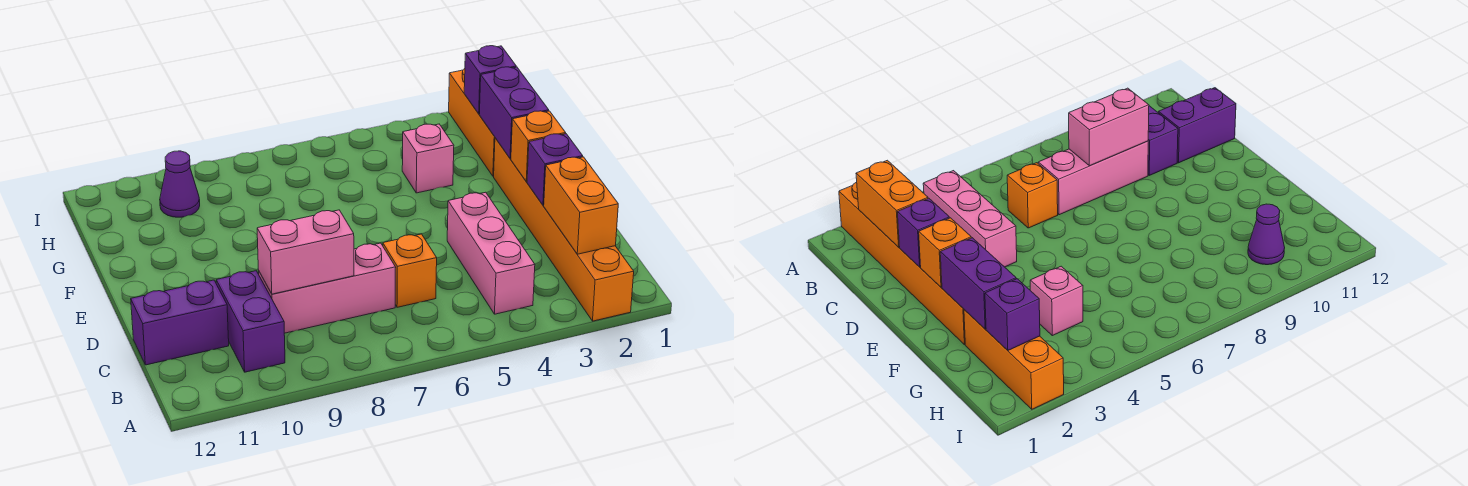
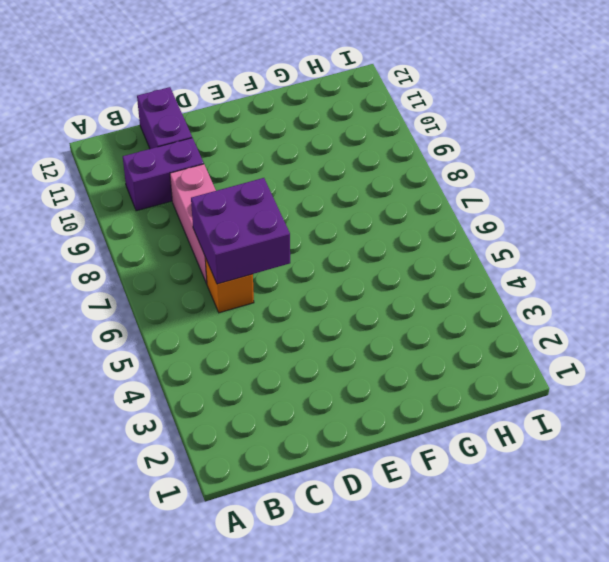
purple brick C6:D7 level 2 -> none
none -> orange brick A2:F2 level 1
none -> pink brick B4:D4 level 1
none -> orange brick G2:I2 level 1

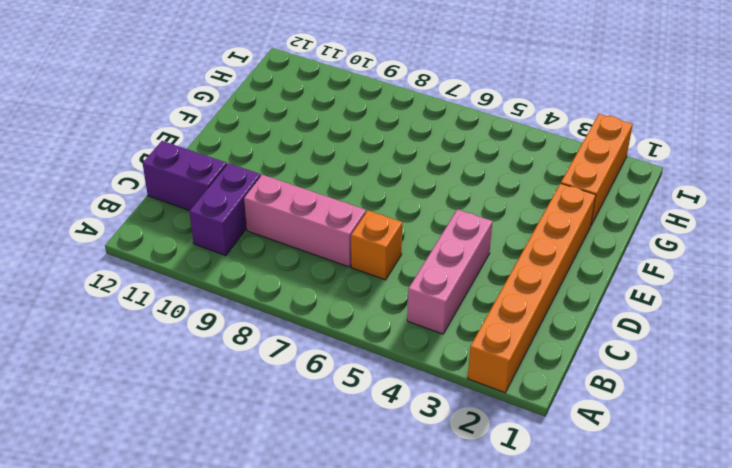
none -> pink brick G4 level 1
none -> purple cone H10 level 1
none -> orange brick B2:C2 level 2

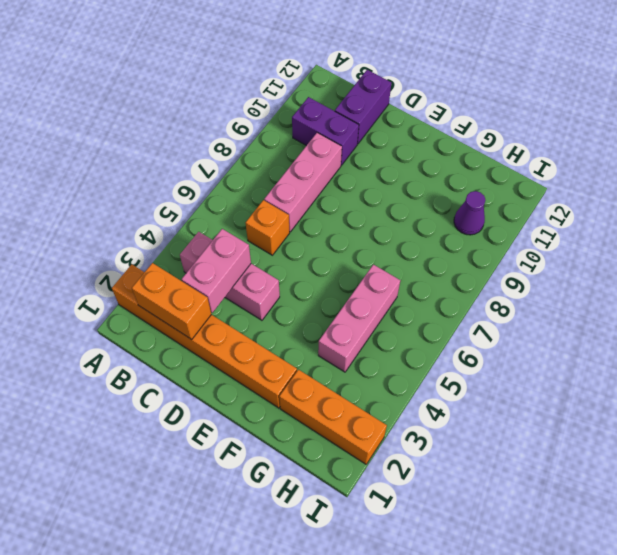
pink brick C3:C4 level 2 -> pink brick C8:C9 level 2
pink brick G4:G6 level 1 -> pink brick G4 level 1
none -> purple brick D2 level 2
none -> orange brick E2 level 2
none -> purple brick F2:G2 level 2

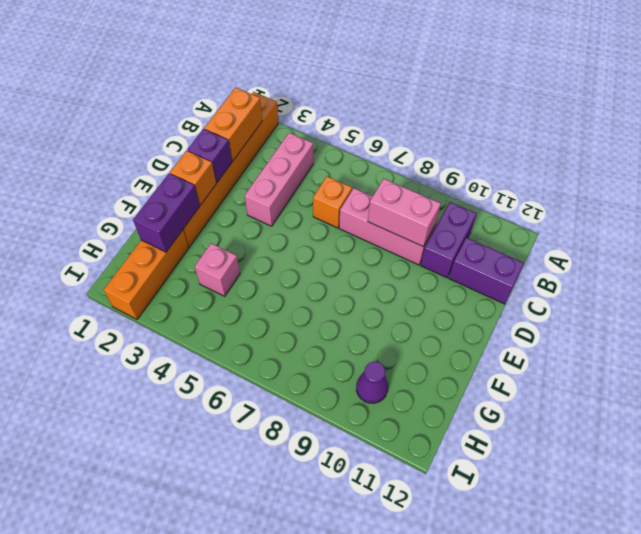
none -> purple brick H2 level 2

